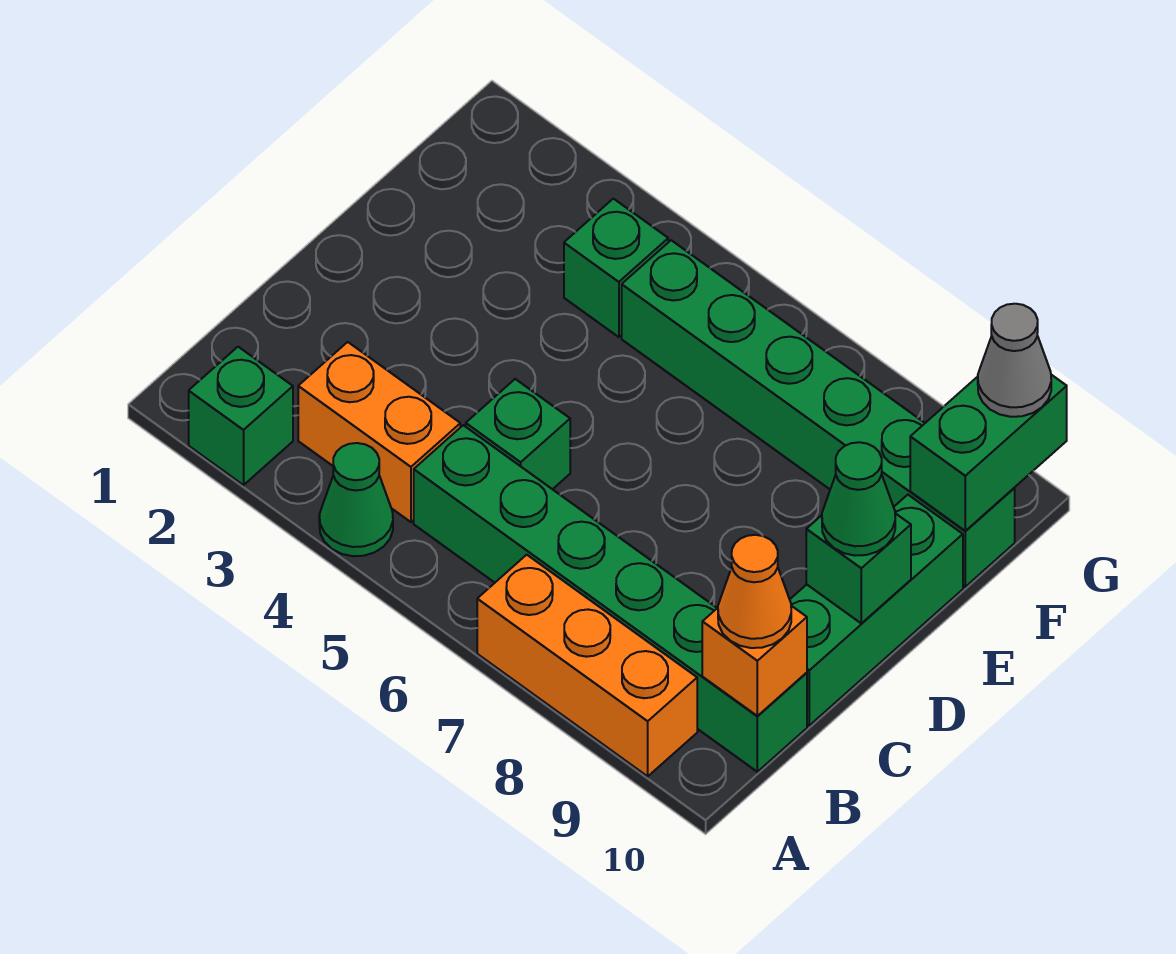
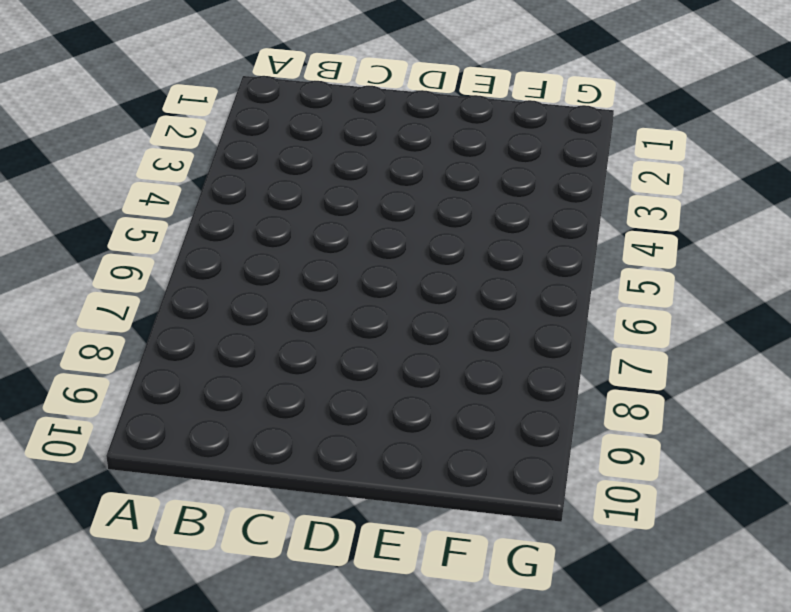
none -> green brick A2 level 1
none -> green cone A4 level 1
none -> orange brick A7:A9 level 1

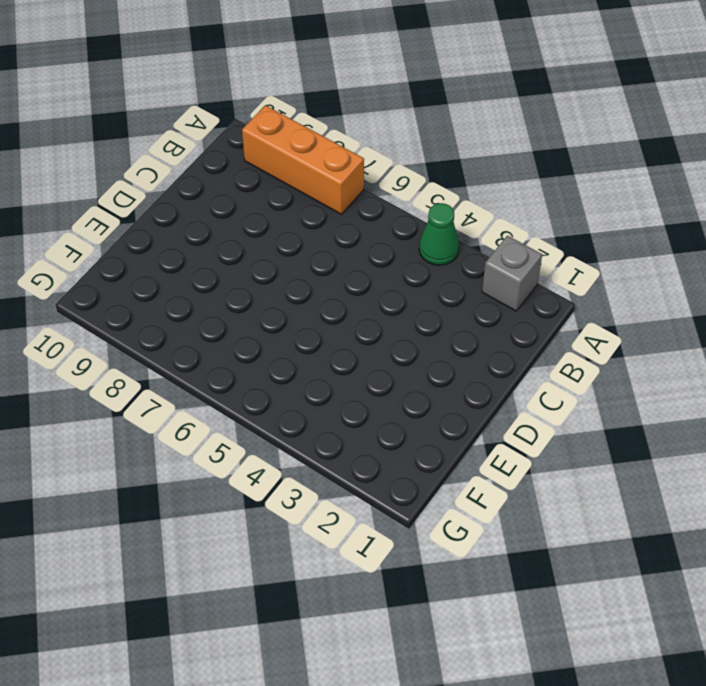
grey brick A2 level 1 -> green brick A2 level 1
none -> orange brick B3:B4 level 1
none -> green brick B5:B10 level 1
none -> green brick C5 level 1

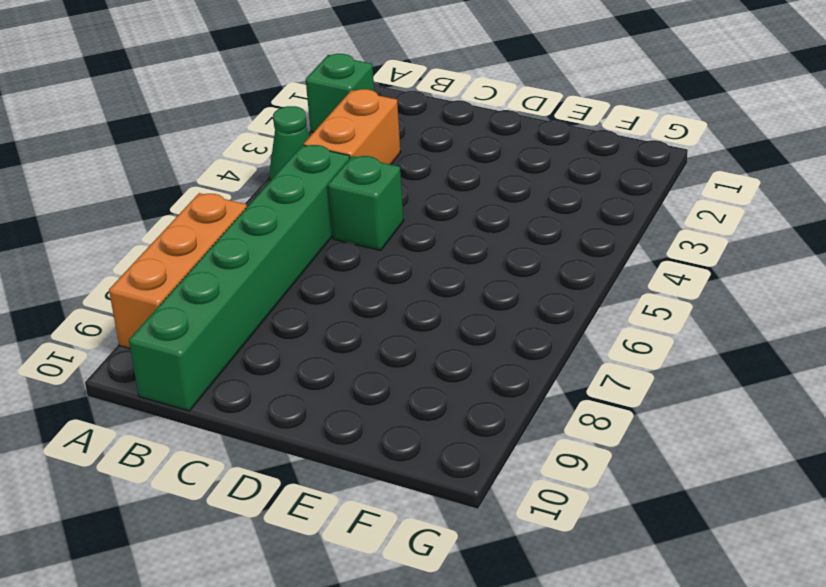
none -> green brick C10:E10 level 1
none -> green brick F4 level 1
none -> green brick F5:F10 level 1

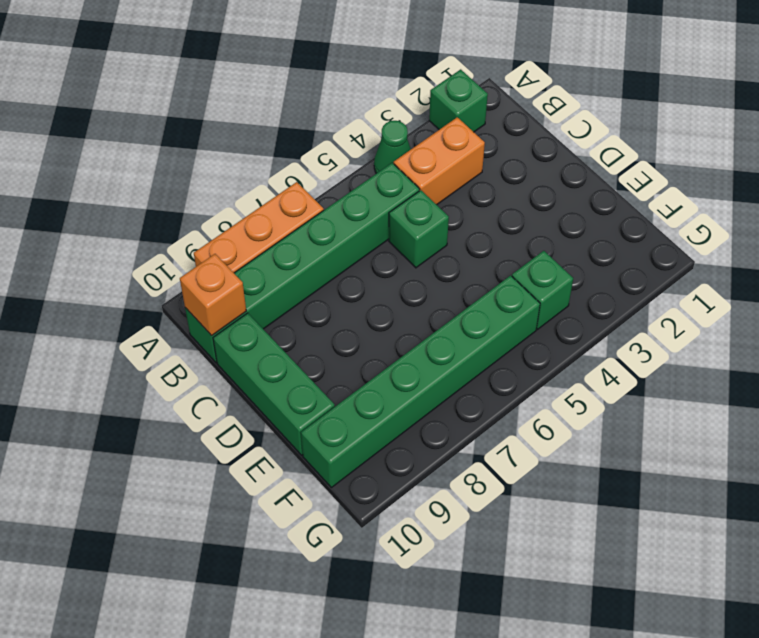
none -> green brick D10 level 2
none -> green brick F10:G10 level 2
none -> orange cone B10 level 3

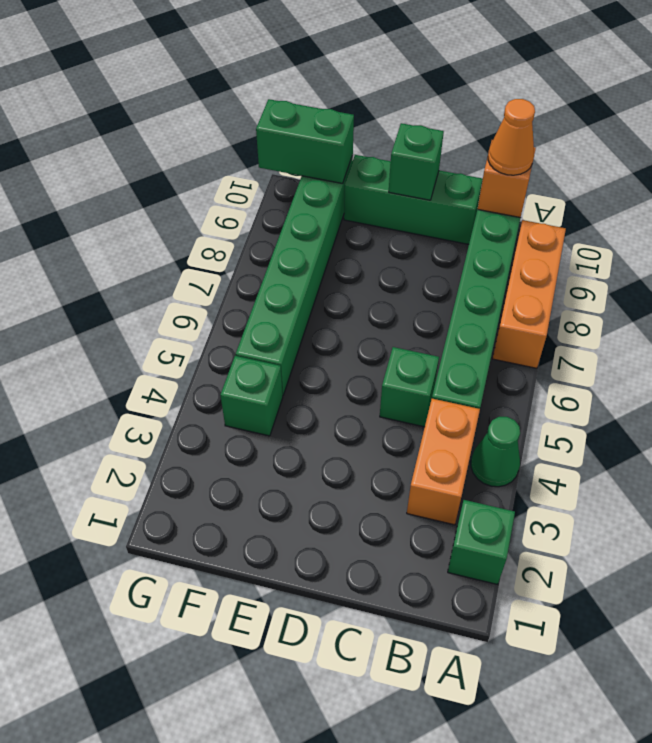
none -> green cone D10 level 3
none -> grey cone G10 level 3

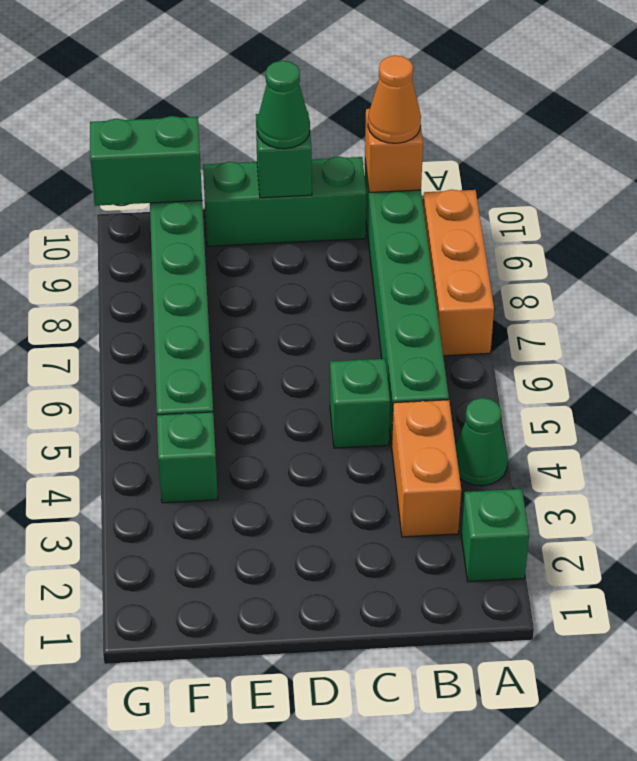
none -> grey cone G10 level 3

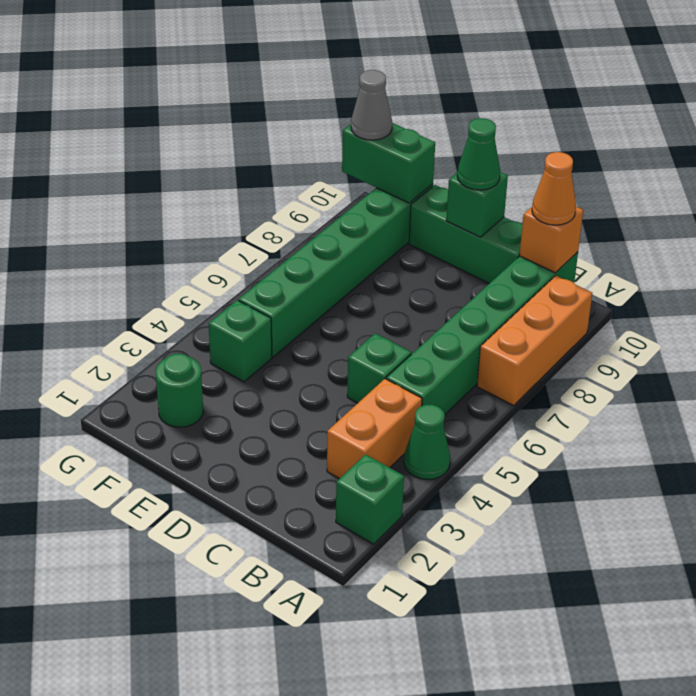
green round brick F2 level 1 -> none

